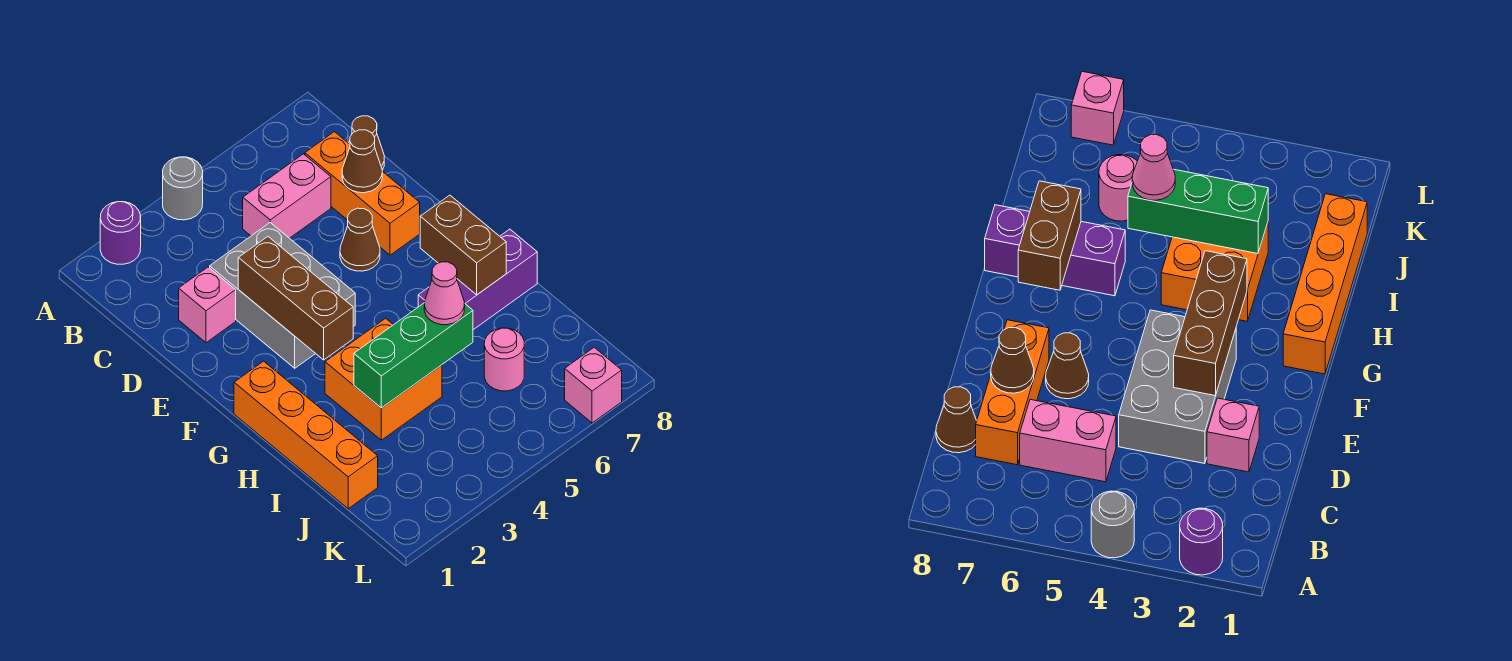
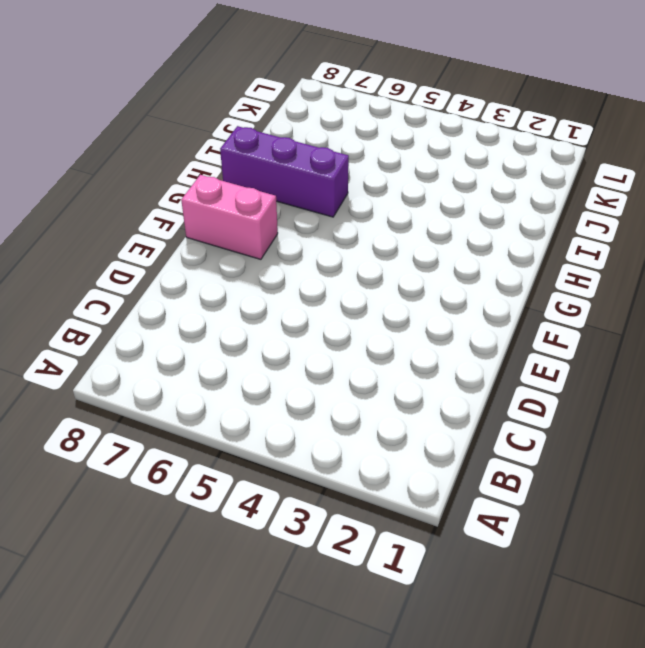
pink brick F7:F8 level 1 -> pink brick C5:C6 level 1
none -> purple round brick A2 level 1
none -> grey round brick A4 level 1
none -> orange brick C7:E7 level 1

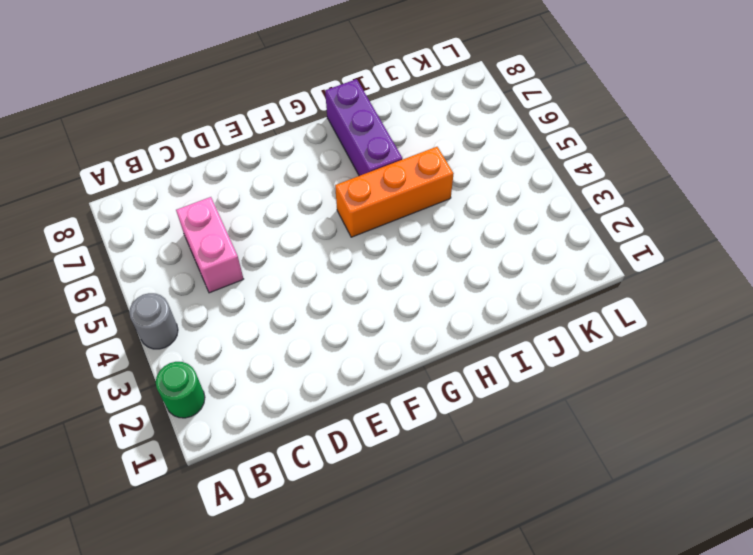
green round brick A2 level 1 -> purple round brick A2 level 1
orange brick G5:I5 level 1 -> orange brick C7:E7 level 1
none -> brown cone C8 level 1
none -> pink brick D2 level 1
none -> grey brick D3:F4 level 1

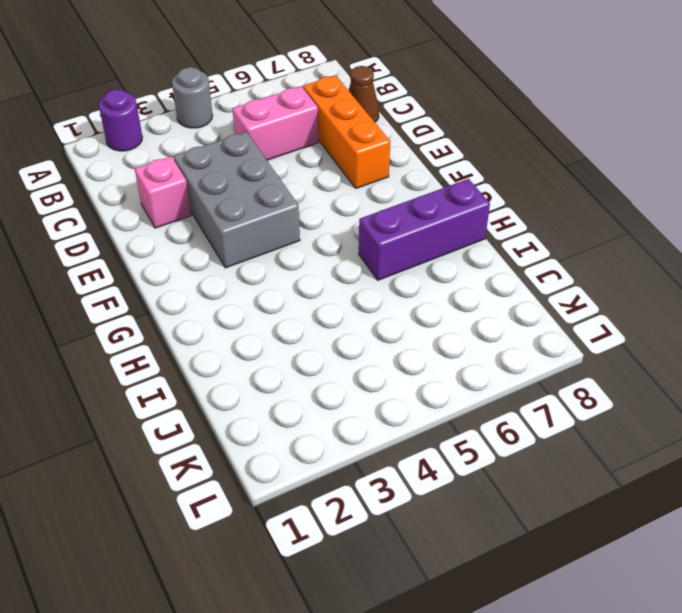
none -> brown cone E6 level 1
none -> orange brick G1:J1 level 1
none -> orange brick H3:I4 level 1

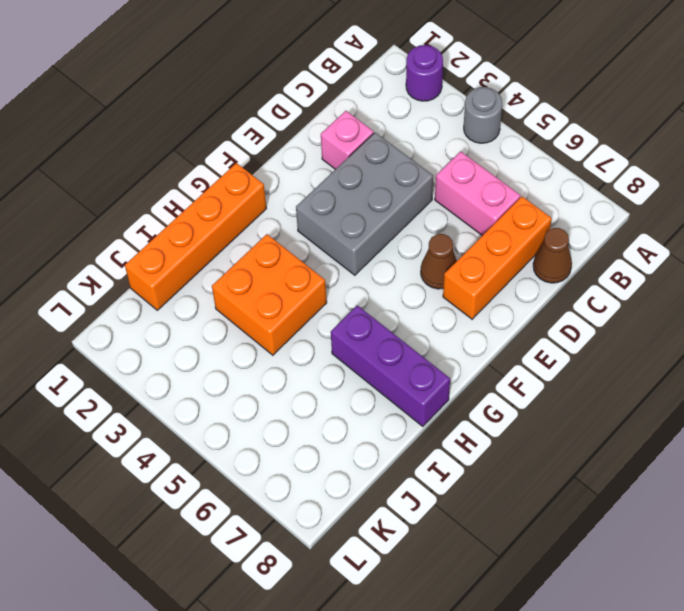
none -> pink round brick J6 level 1
none -> pink brick L7 level 1
none -> brown cone D7 level 2

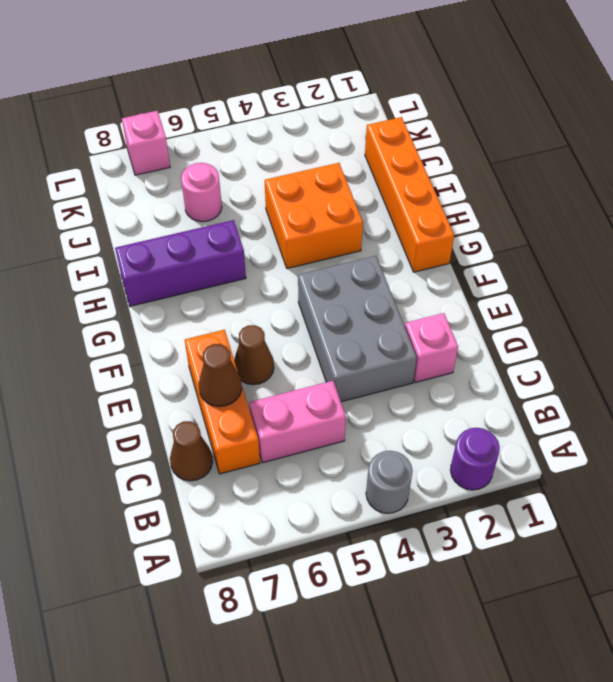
none -> brown brick E3:G3 level 2
none -> brown brick G7:H7 level 2
none -> green brick I3:I5 level 2

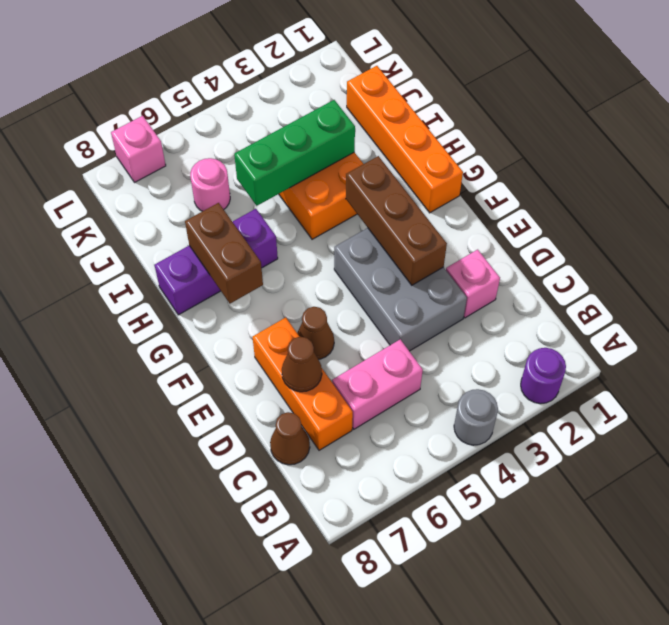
none -> pink cone I5 level 3

